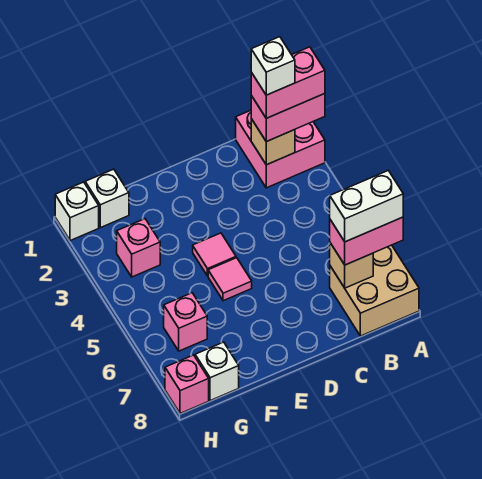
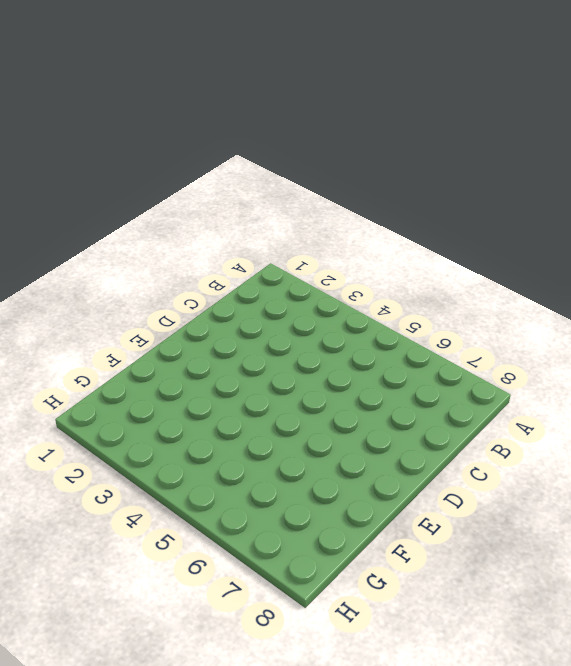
none -> pink brick A1:B2 level 1
none -> tan brick A7:B8 level 1
none -> pink tile E4 level 1

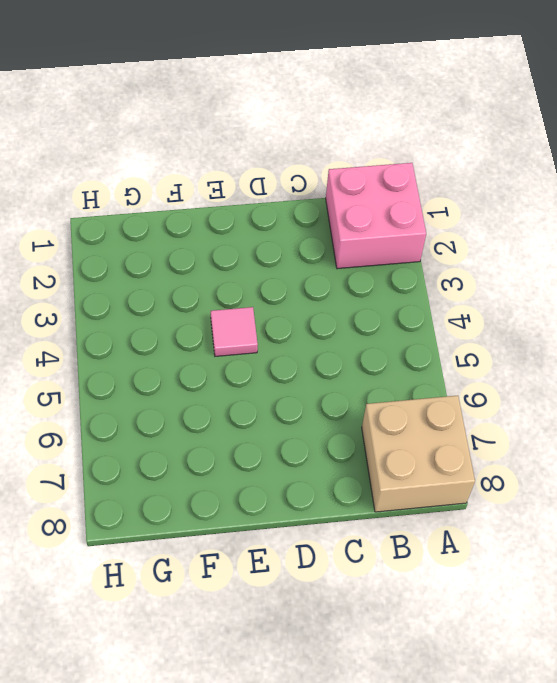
none -> pink tile E5 level 1
none -> white brick G1 level 1
none -> pink brick G3 level 1

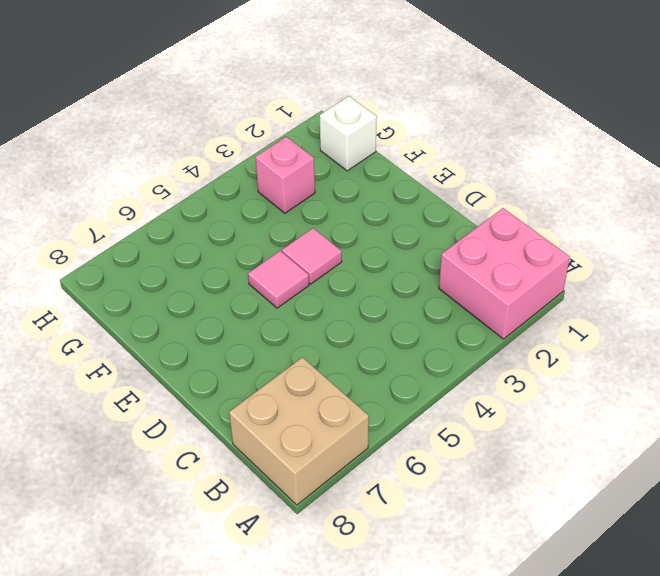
none -> pink brick G6 level 1
none -> white brick G8 level 1
none -> white brick H1 level 1

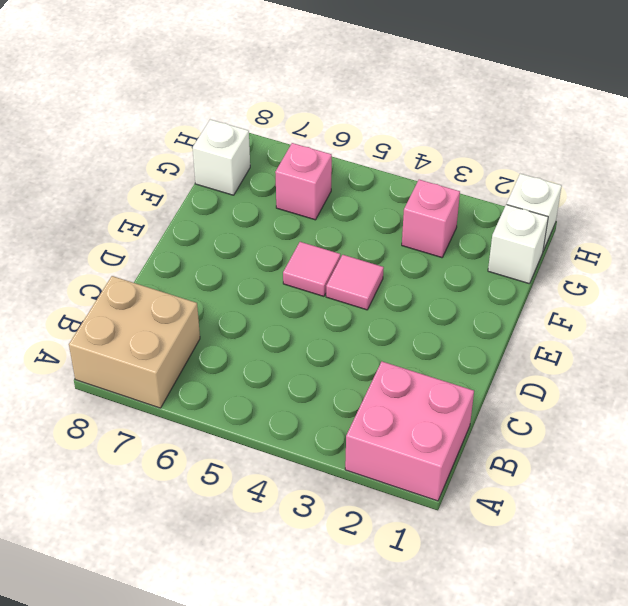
none -> pink brick H8 level 1
none -> tan brick B2 level 2
none -> tan brick B7 level 2

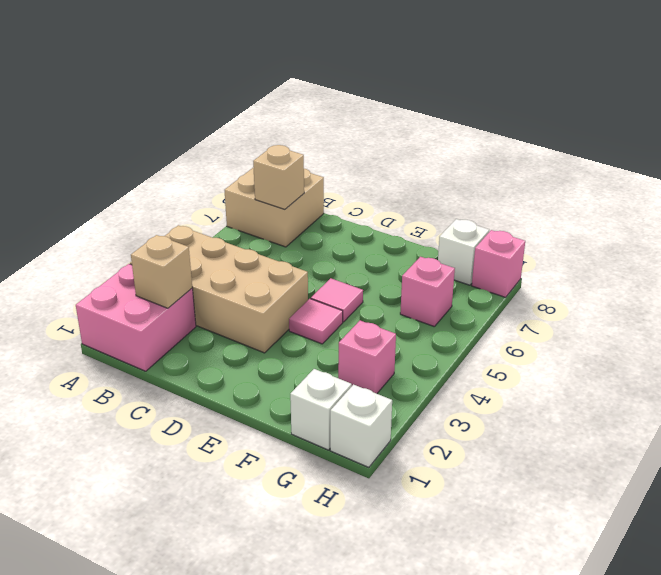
tan brick A3:D4 level 1 -> none
none -> pink brick A2:B2 level 3
none -> pink brick A7:B7 level 3
none -> pink brick A2:B2 level 4

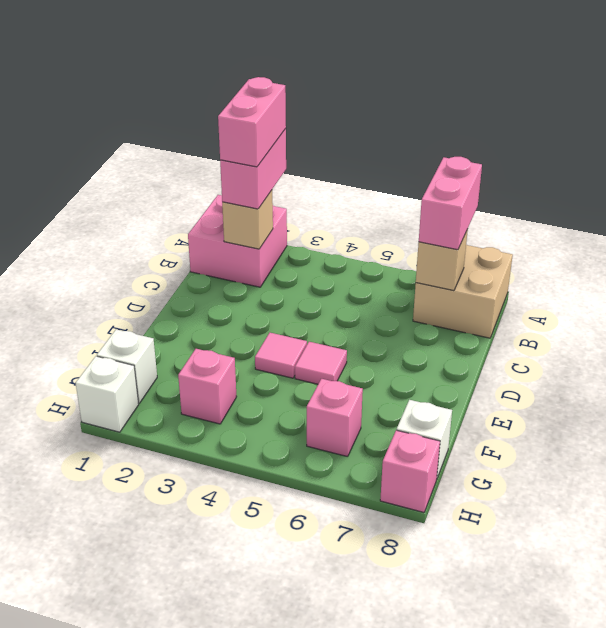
none -> white brick A7:B7 level 4
none -> white brick B2 level 5

